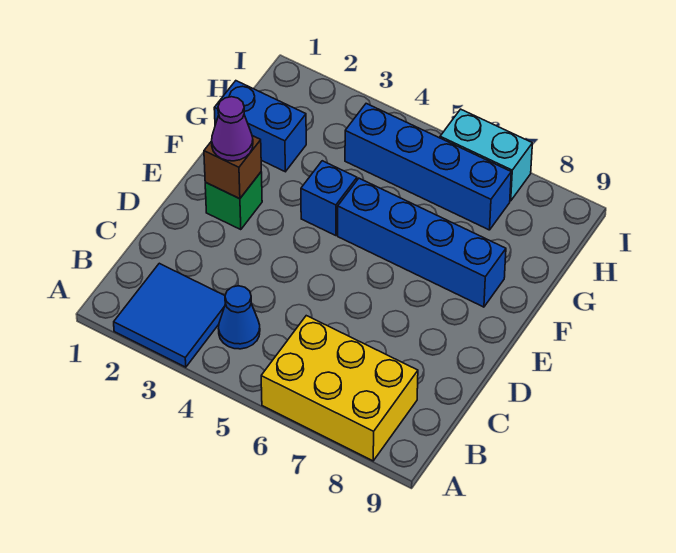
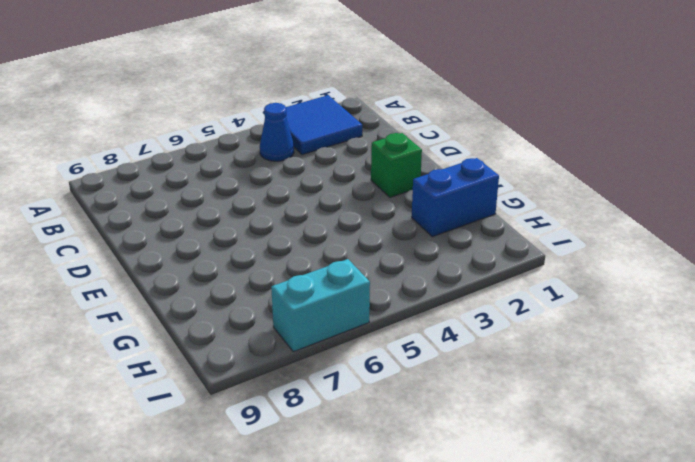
none -> yellow brick A6:B8 level 1
none -> blue brick F4 level 1

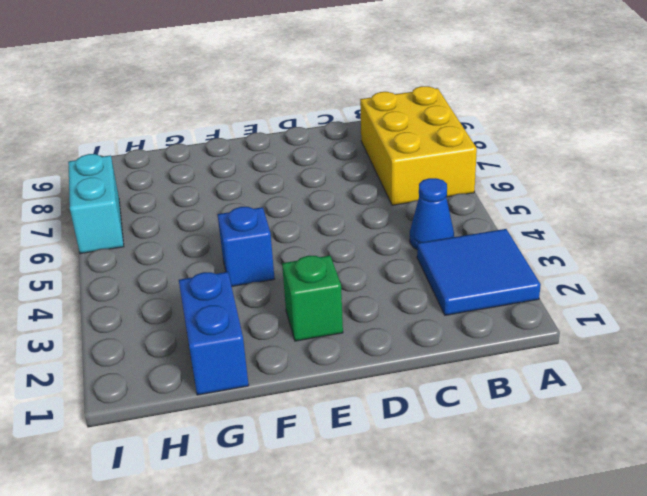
none -> blue brick F5:F8 level 1
none -> blue brick H4:H7 level 1

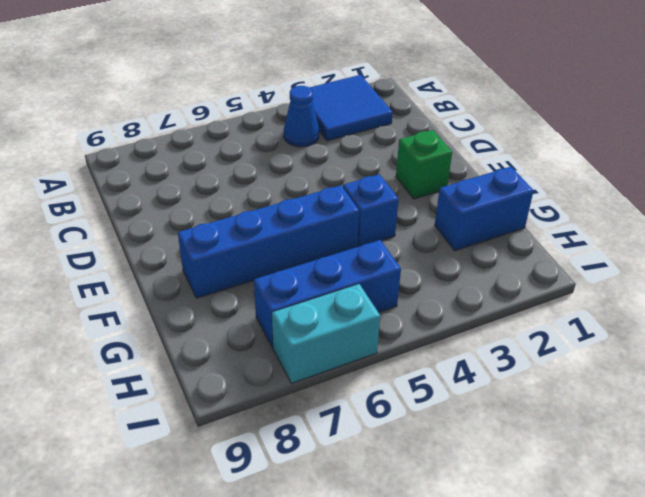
blue brick H5:H7 level 1 -> blue brick H4:H7 level 1
none -> yellow brick A6:B8 level 1
none -> brown brick E2 level 2

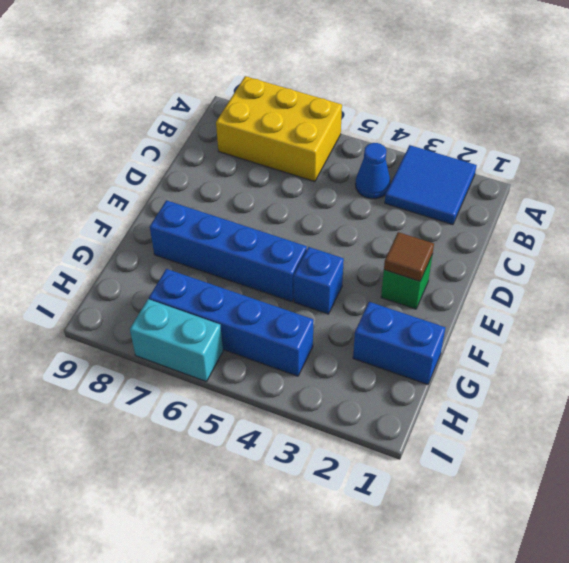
brown tile E2 level 2 -> brown brick E2 level 2
none -> purple cone E2 level 3

